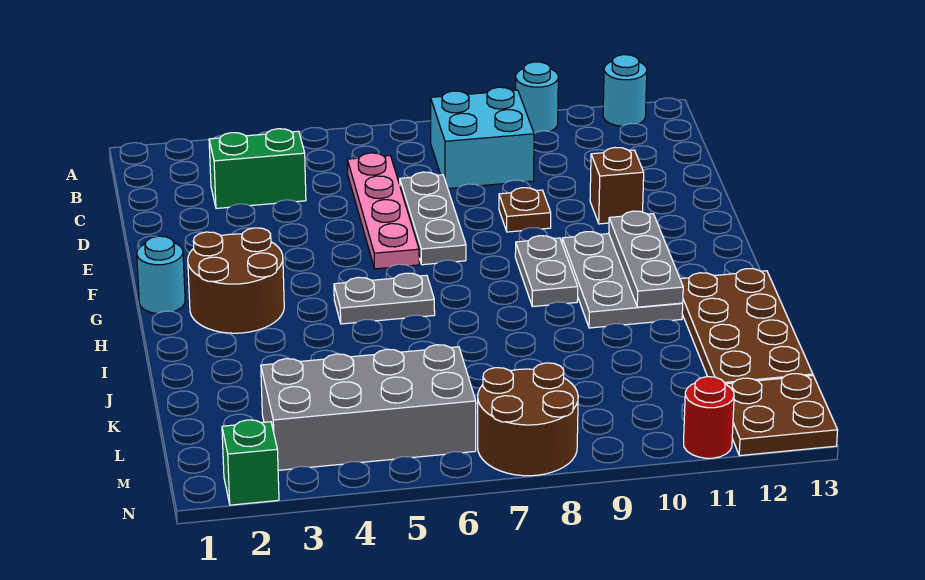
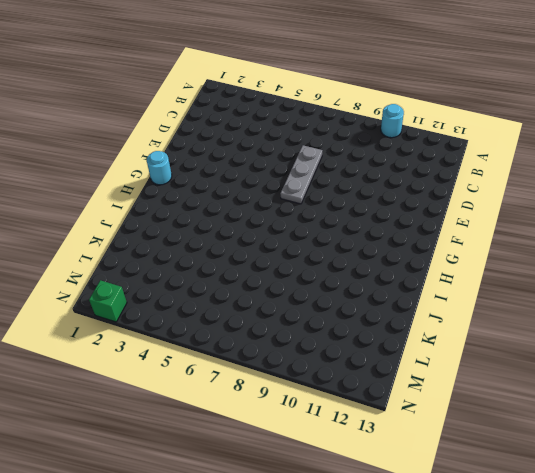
none -> cyan round brick A12 level 1
none -> cyan brick B8:C9 level 1
none -> green brick C3:C4 level 1

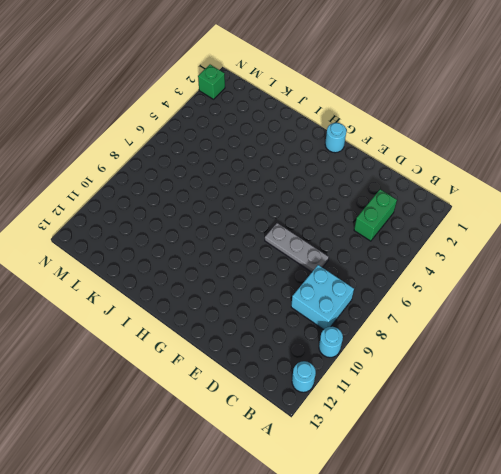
none -> pink plate C6:F6 level 1
none -> brown plate E9 level 1
none -> brown brick E11 level 1

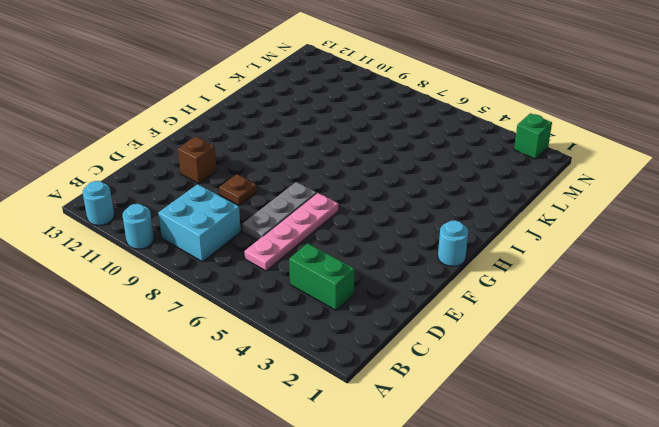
none -> brown round brick G2:H3 level 1
none -> grey plate G9:H9 level 1
none -> grey plate G10:I11 level 1

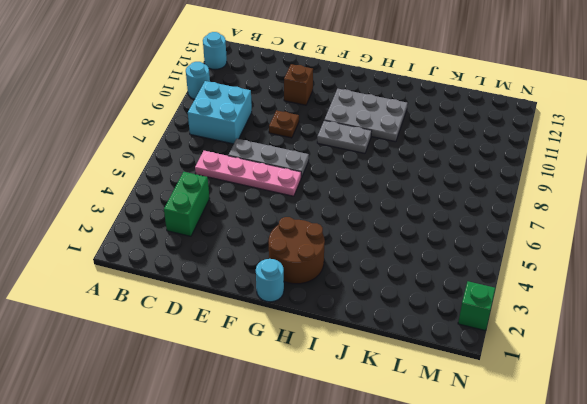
none -> grey plate H5:H6 level 1
none -> brown plate I12:L13 level 1
none -> grey brick L3:M6 level 1

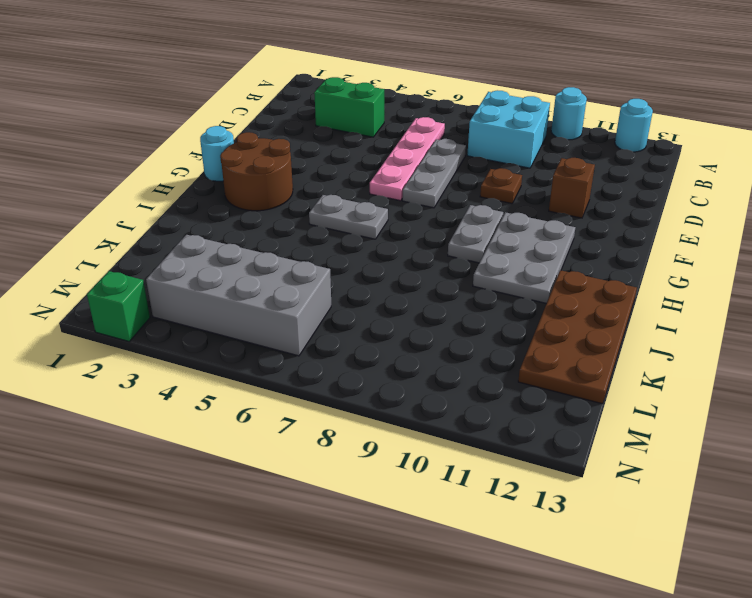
none -> brown round brick M7:N8 level 1
none -> brown plate M12:N13 level 1
none -> red round brick N11 level 1

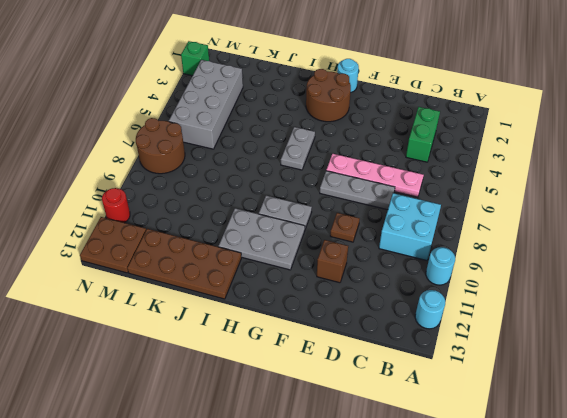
none -> grey plate G11:I11 level 2

